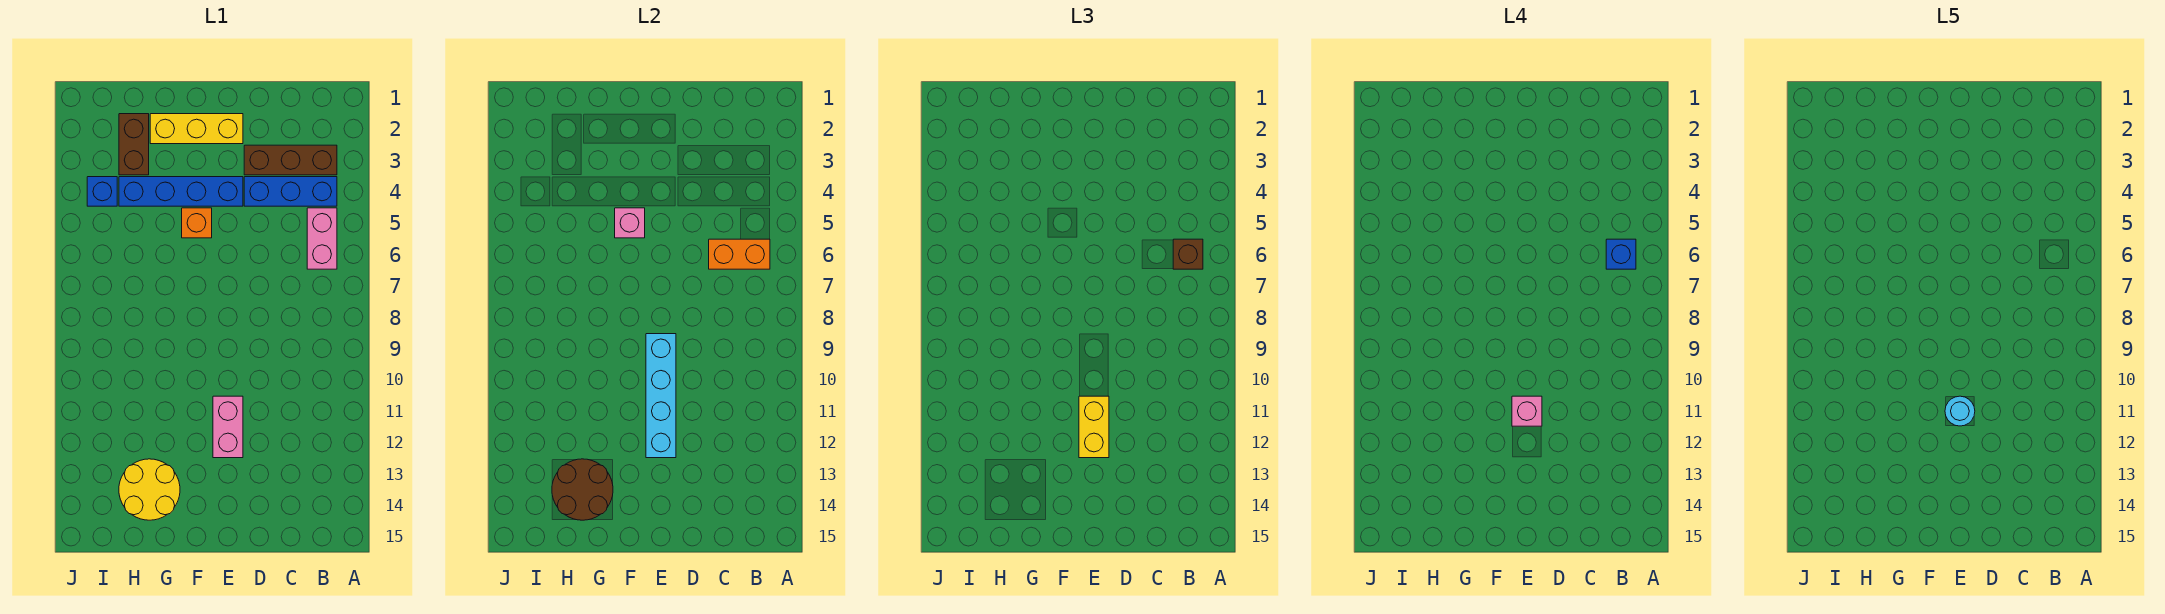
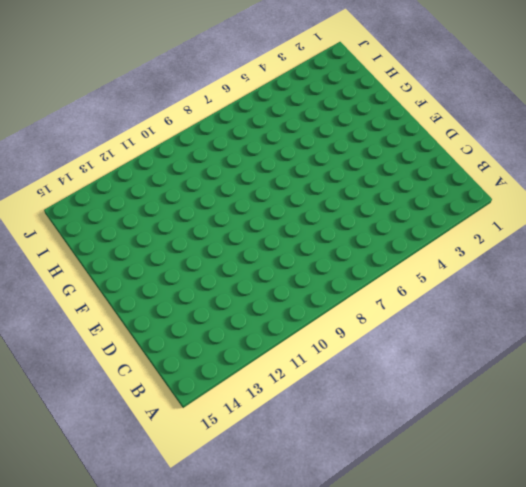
none -> brown brick B3:D3 level 1
none -> blue brick B4:D4 level 1
none -> pink brick B5:B6 level 1

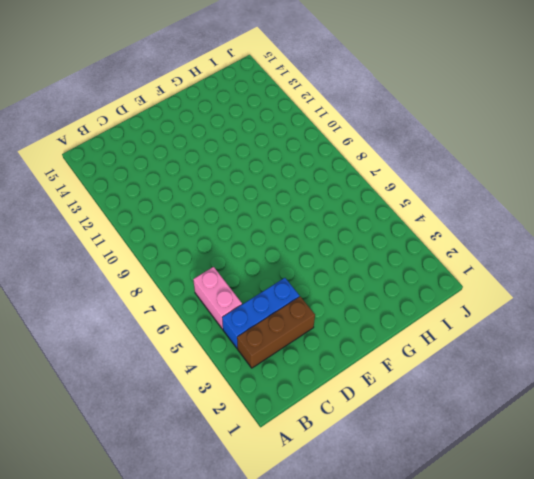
none -> yellow brick E2:G2 level 1
none -> blue brick E4:H4 level 1
none -> pink brick E11:E12 level 1

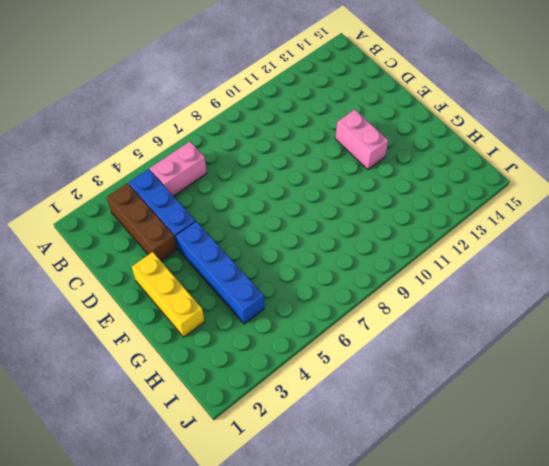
pink brick E12:F12 level 1 -> pink brick E11:E12 level 1
none -> orange brick F5 level 1
none -> yellow round brick G13:H14 level 1
none -> brown brick H2:H3 level 1

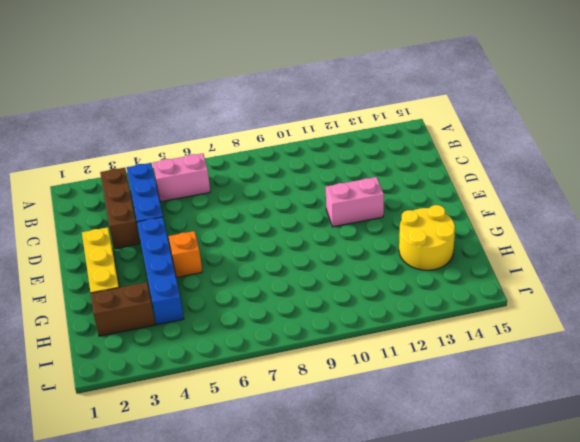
none -> blue brick I4 level 1
none -> orange brick B6:C6 level 2
none -> cyan brick E9:E12 level 2

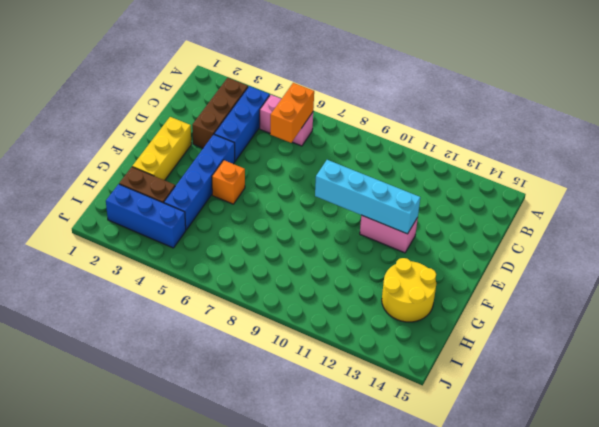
blue brick I2:I4 level 1 -> blue brick I4 level 1
none -> pink brick F5 level 2
none -> brown round brick G13:H14 level 2
none -> brown brick B6 level 3

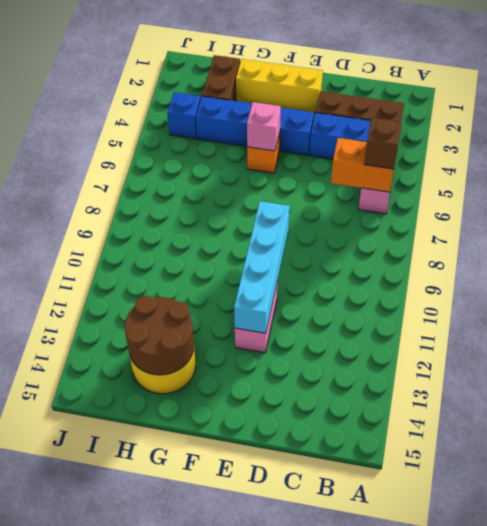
none -> yellow brick E11:E12 level 3
none -> blue brick B6 level 4
none -> pink brick E11 level 4

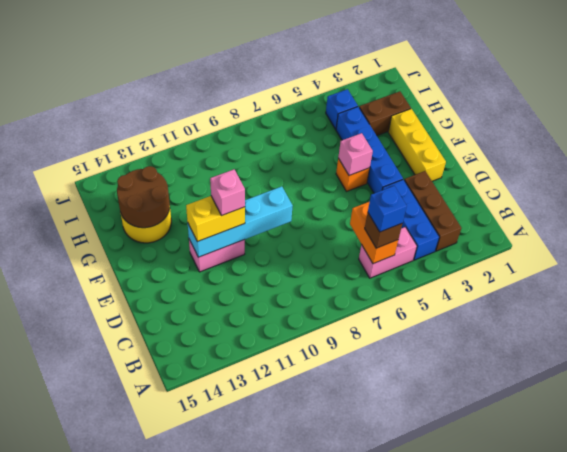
none -> cyan round brick E11 level 5

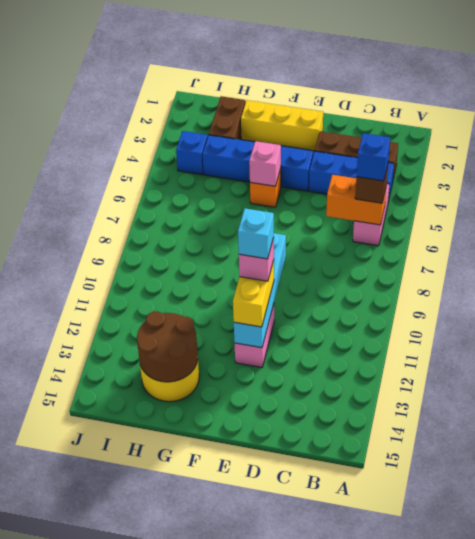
cyan brick E11 level 5 -> cyan round brick E11 level 5

